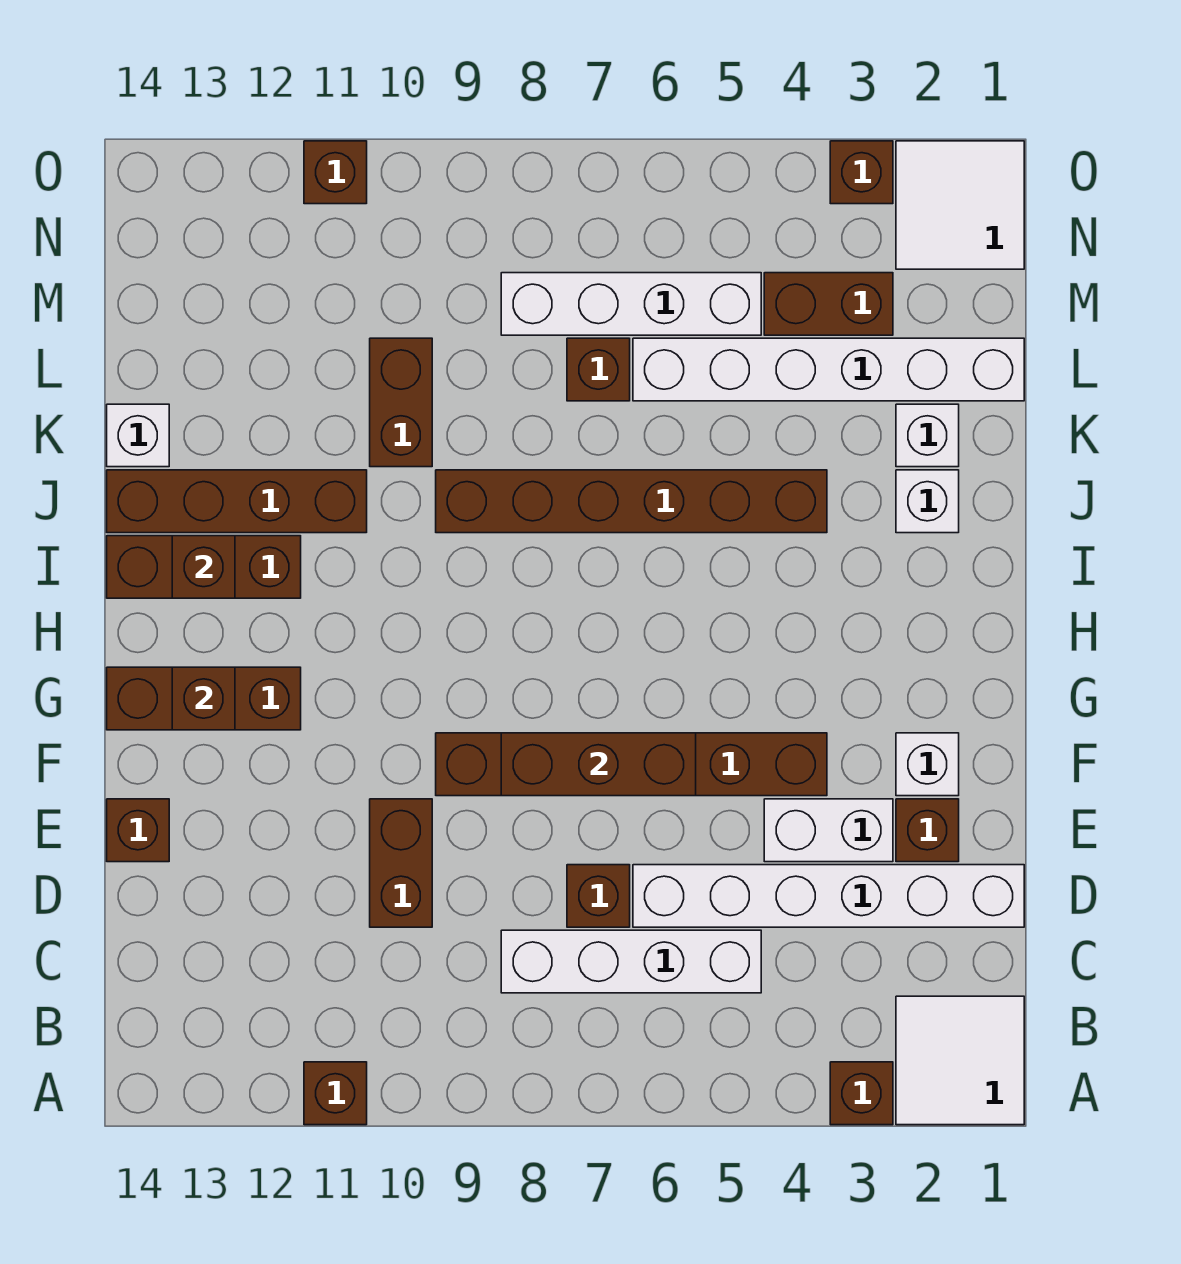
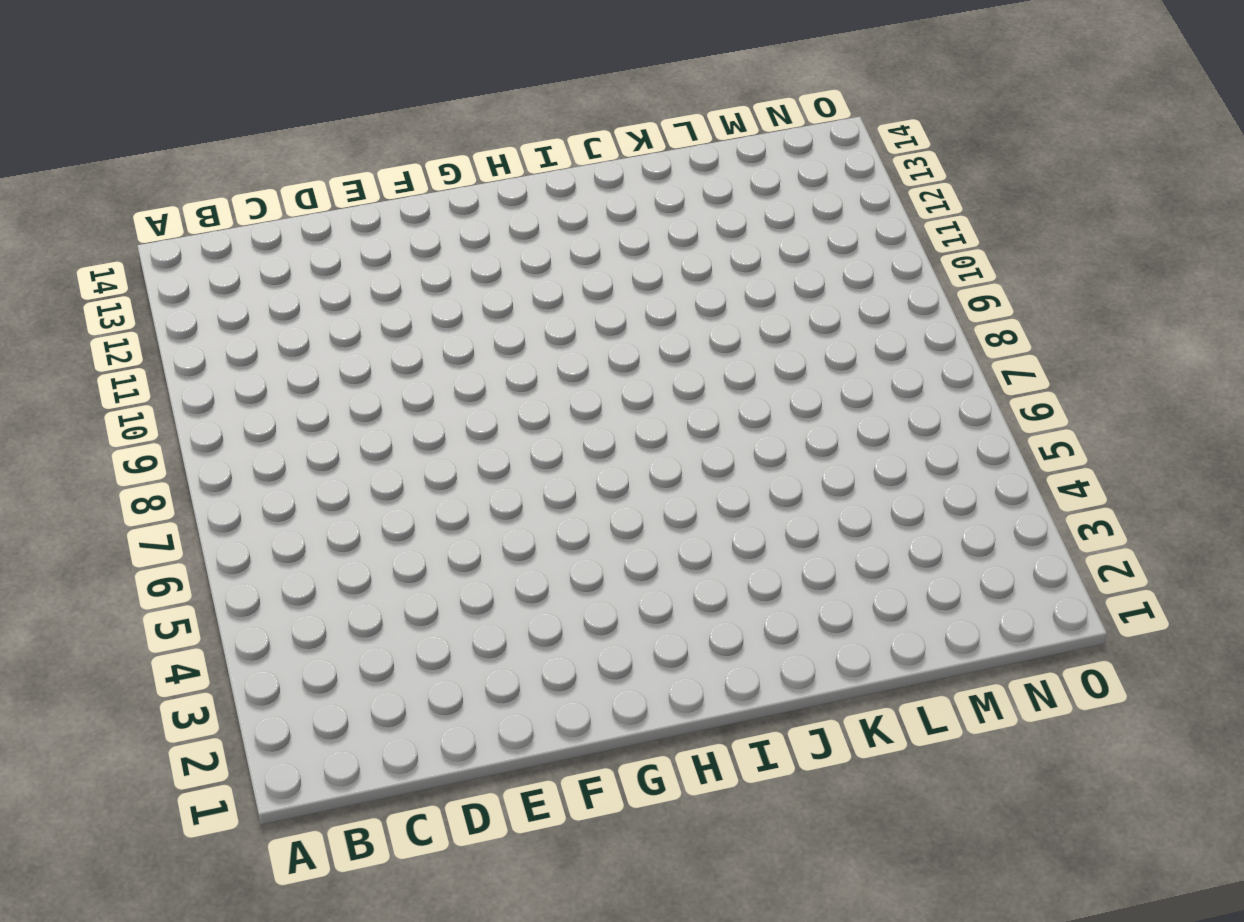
none -> white tile A1:B2 level 1
none -> brown brick A3 level 1
none -> brown brick A11 level 1
none -> white brick C5:C8 level 1

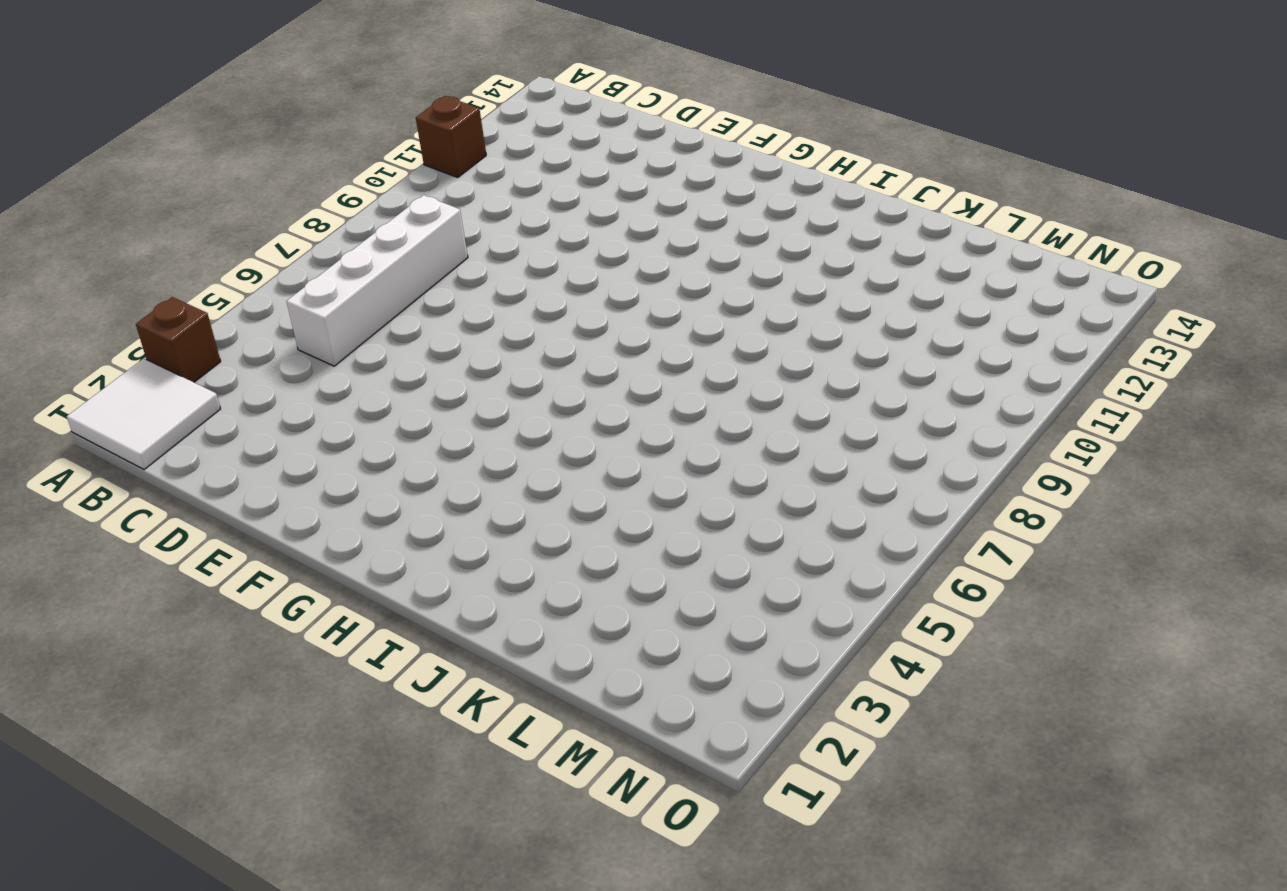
none -> white brick D1:D6 level 1
none -> brown brick D7 level 1
none -> brown brick D10:E10 level 1
none -> brown brick E2 level 1

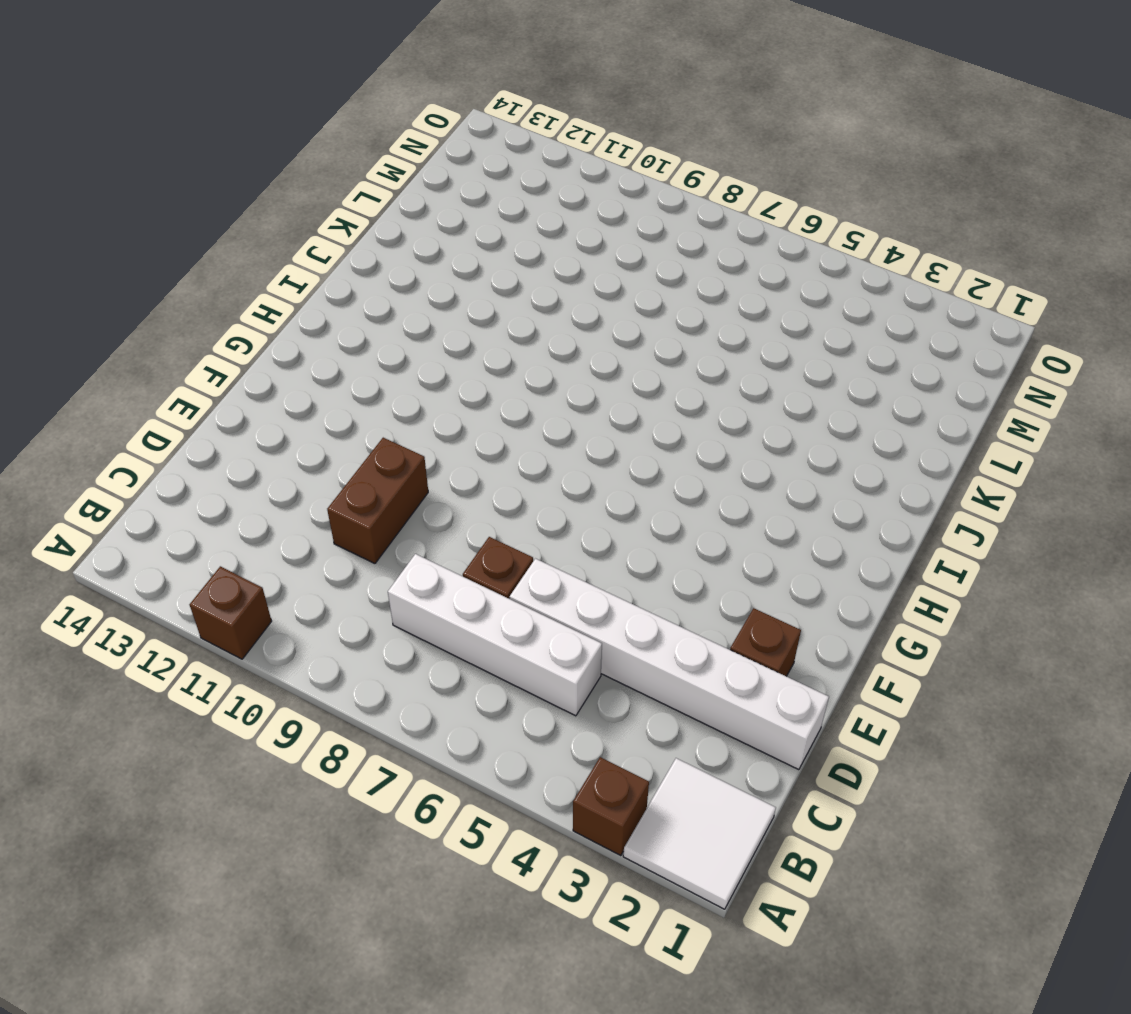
none -> white brick E3:E4 level 1
none -> brown brick E14 level 1
none -> white brick F2 level 1
none -> brown brick F4:F9 level 1

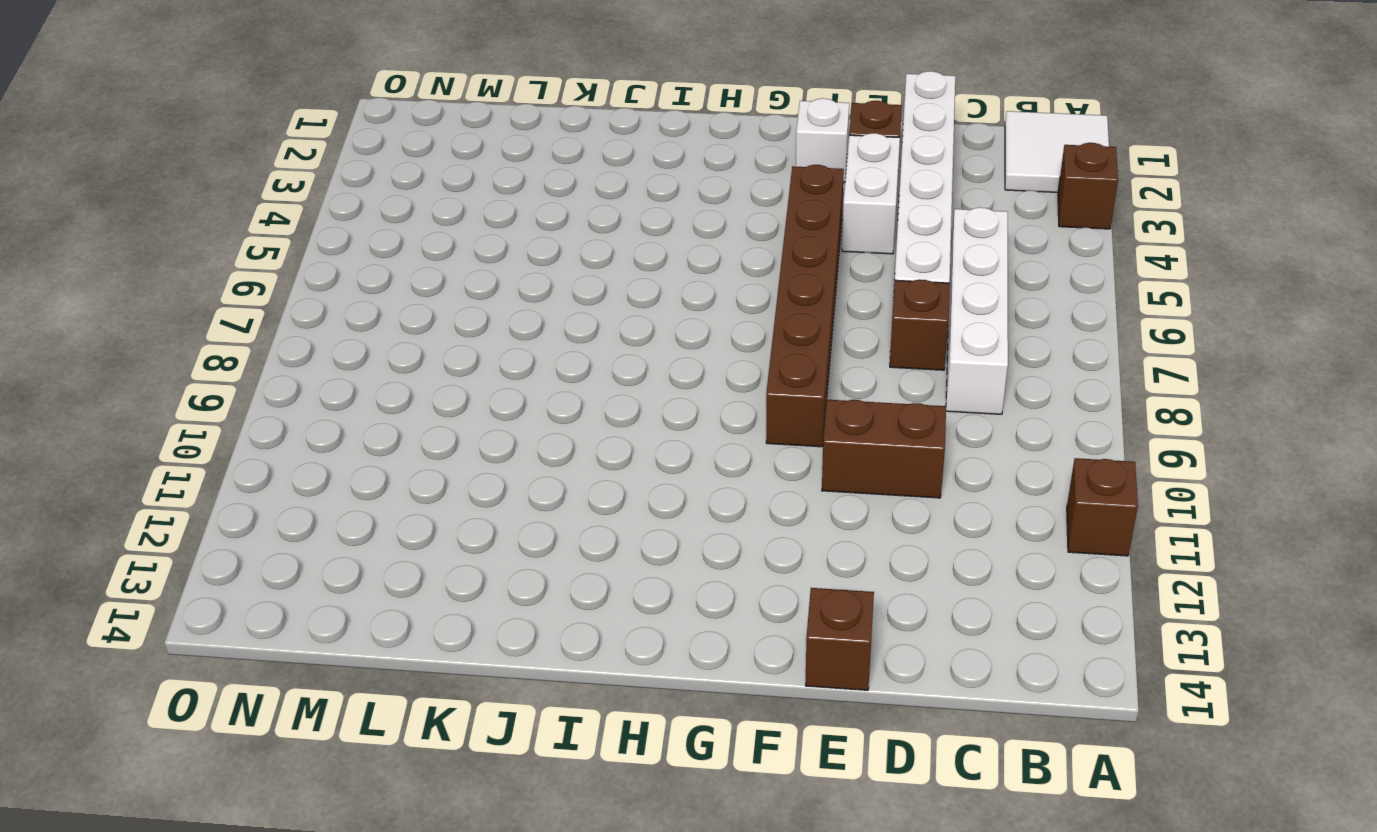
none -> brown brick G12:G14 level 1
none -> brown brick I12:I14 level 1
none -> white brick J2 level 1
none -> brown brick J4:J9 level 1

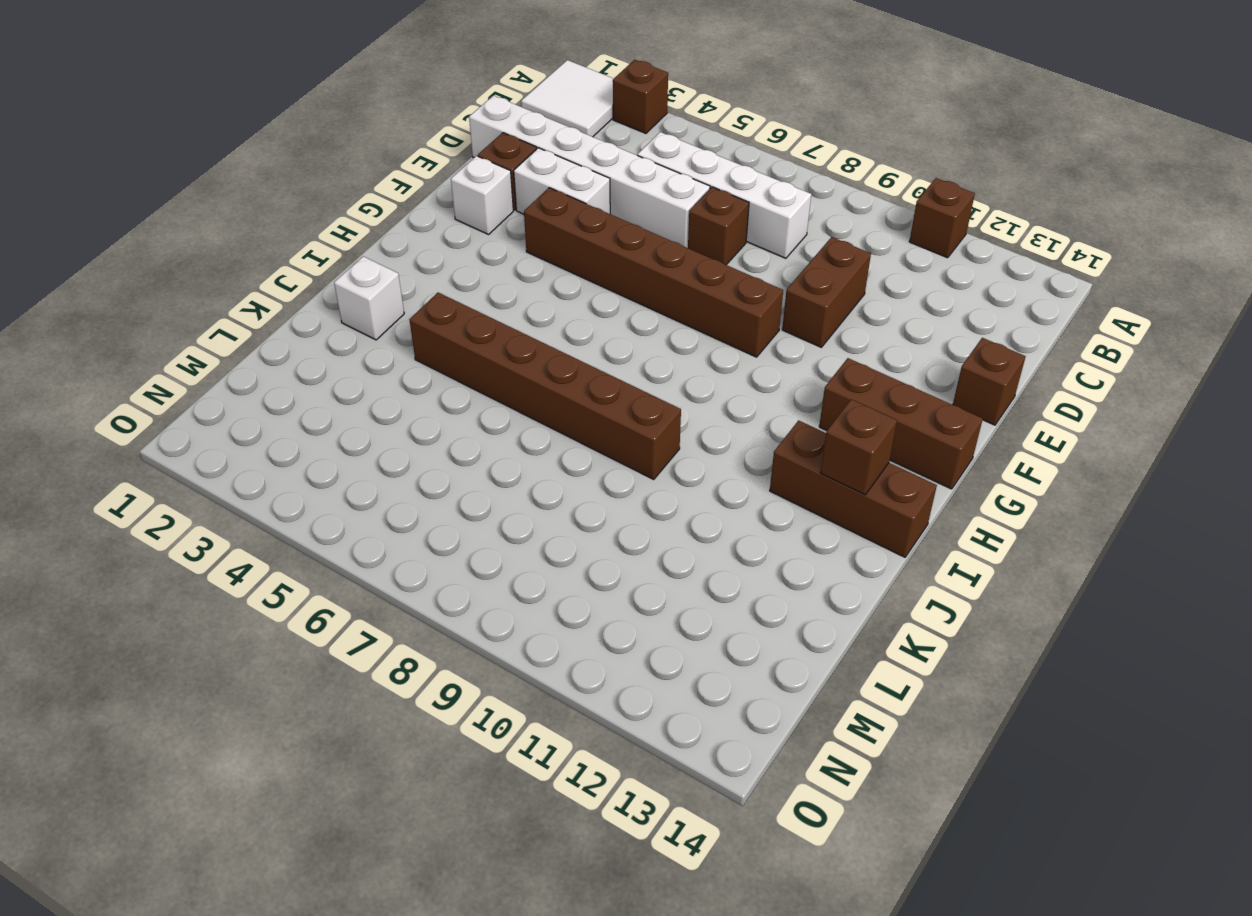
none -> brown brick J11:J14 level 1
none -> white brick K2 level 1
none -> brown brick K10:L10 level 1
none -> white brick K14 level 1

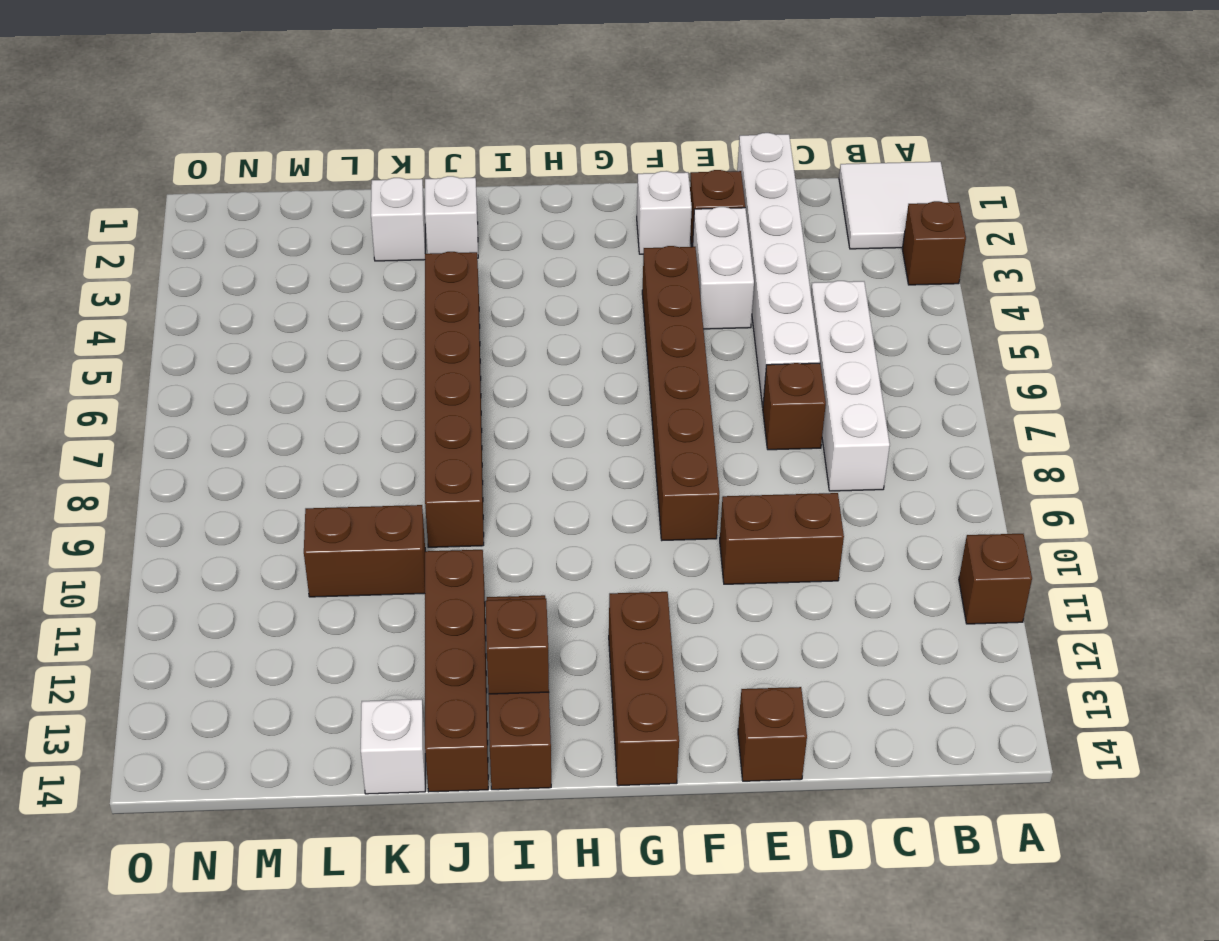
none -> white brick L1:L6 level 1
none -> brown brick L7 level 1
none -> brown brick M3:M4 level 1
none -> white brick M5:M8 level 1

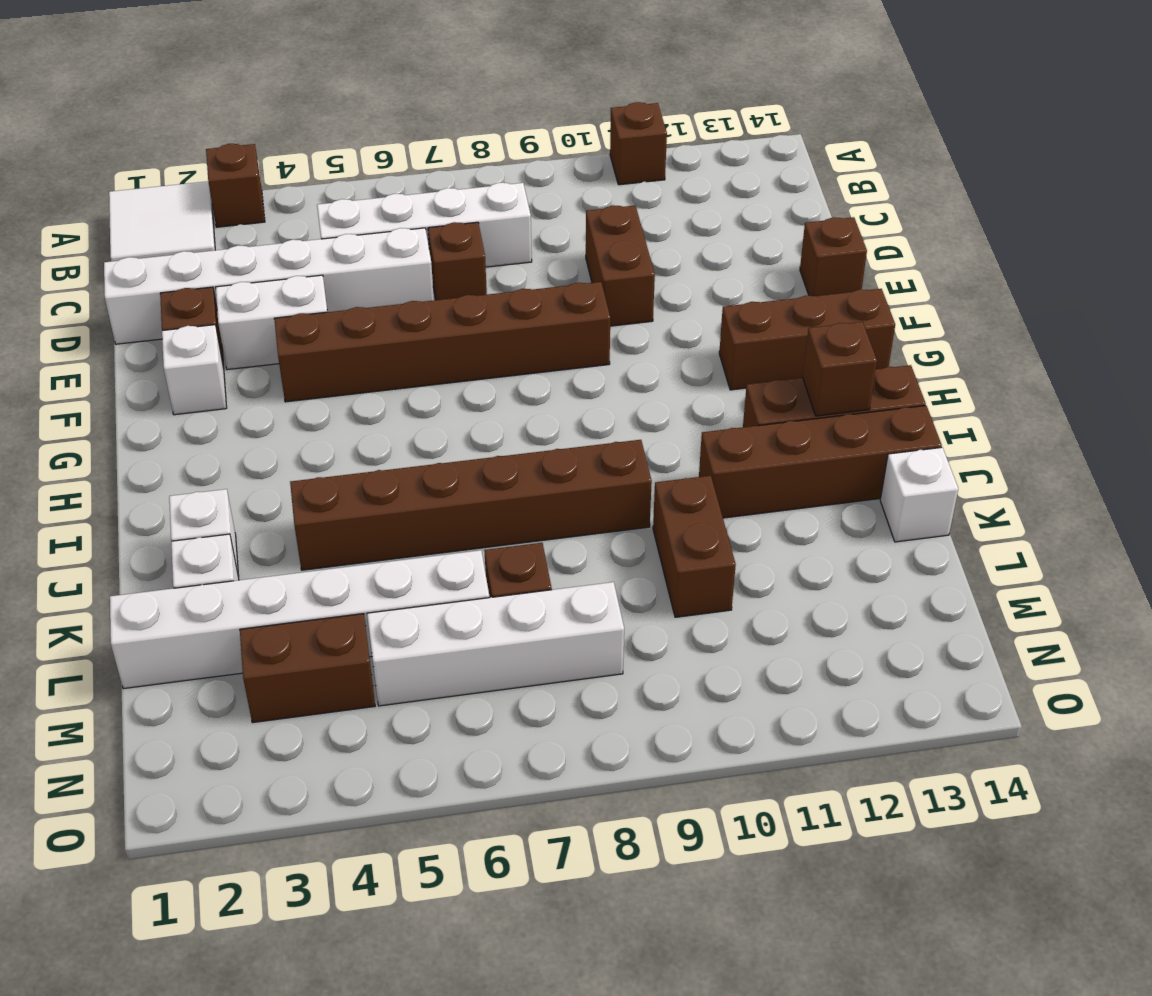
none -> white tile N1:O2 level 1
none -> brown brick O3 level 1
none -> brown brick O11 level 1
none -> brown brick F6:F8 level 2

